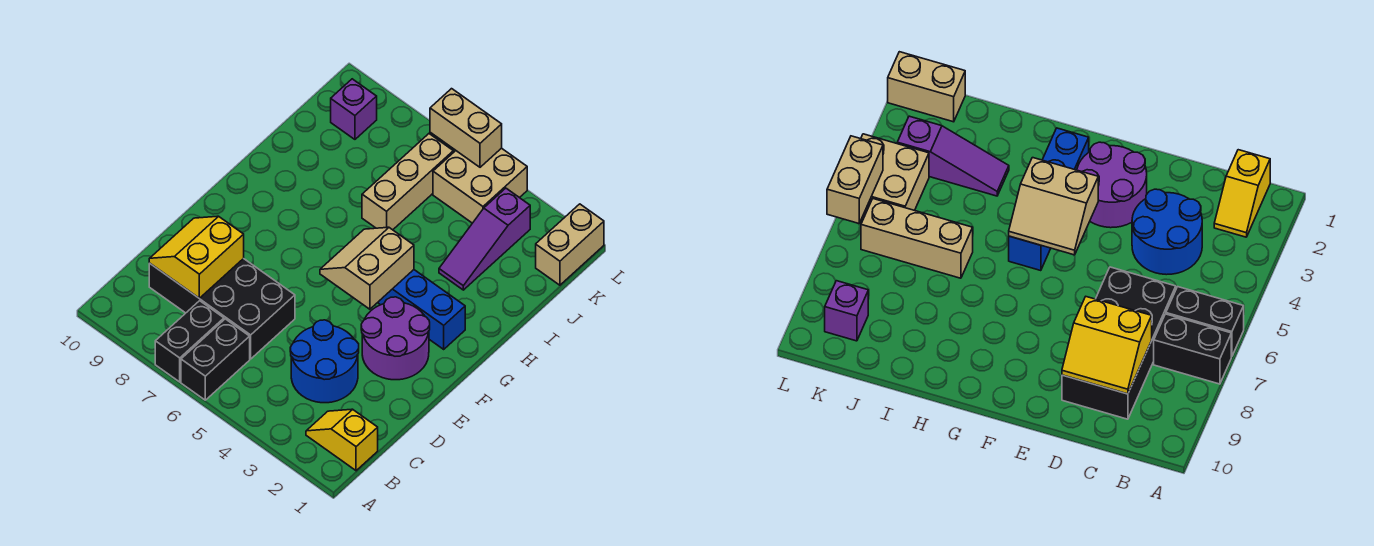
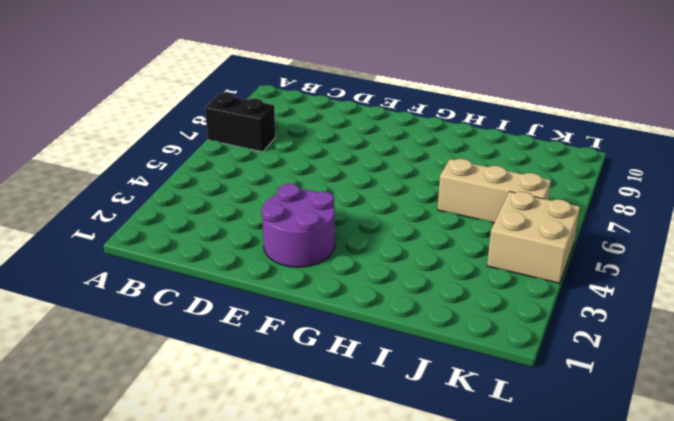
none -> black brick A6:B6 level 1
none -> yellow slope B1:B2 level 1 top 1
none -> blue round brick C3:D4 level 1

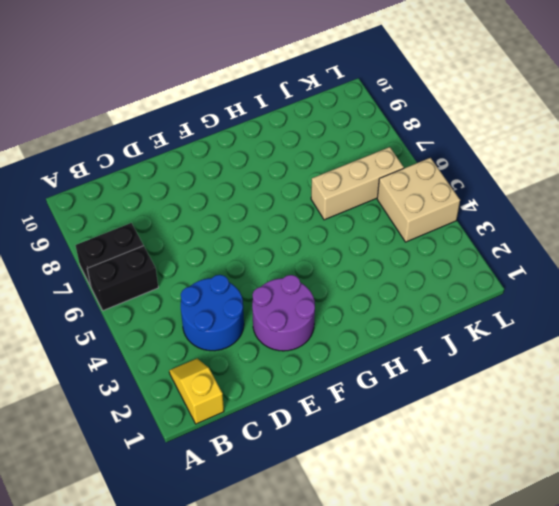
none -> black brick C6:D9 level 1
none -> blue brick G2:G5 level 1
none -> purple slope I3:K3 level 1 top K

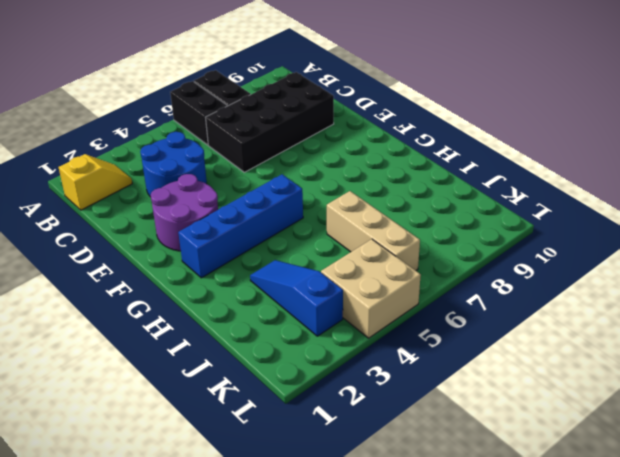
blue slope I3:K3 level 1 top K -> purple slope I3:K3 level 1 top K
none -> tan brick K1:L1 level 1
none -> purple brick K9 level 1
none -> yellow slope C8:D9 level 2 top 8

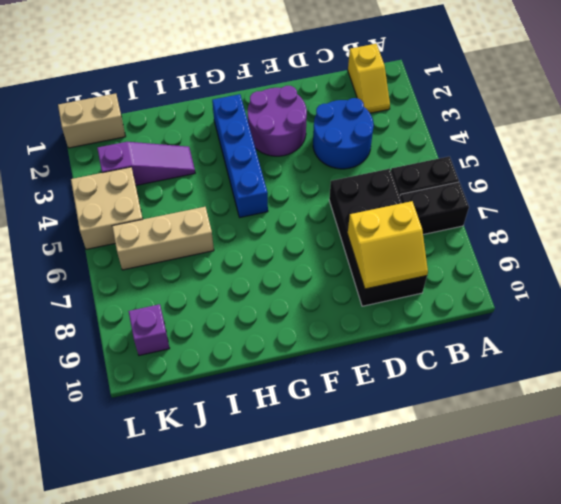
none -> tan slope F4:G5 level 2 top 4
none -> tan brick L5:L6 level 2

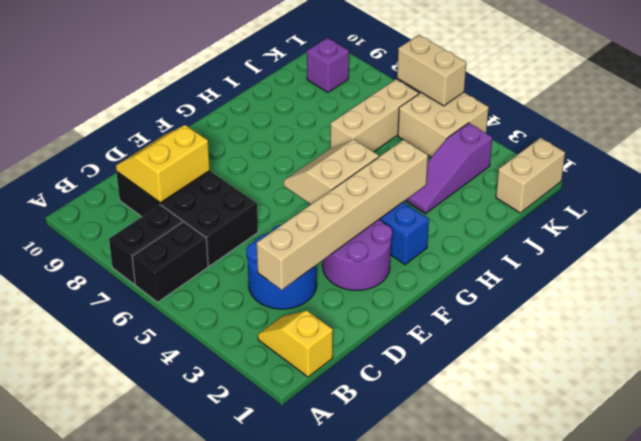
tan brick C3:H3 level 2 -> none

